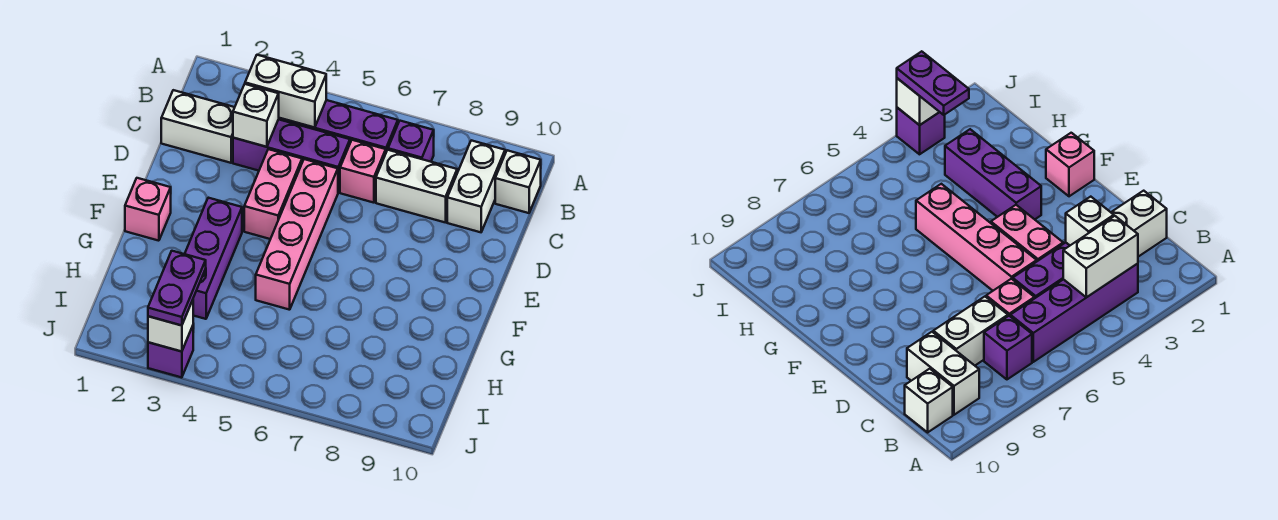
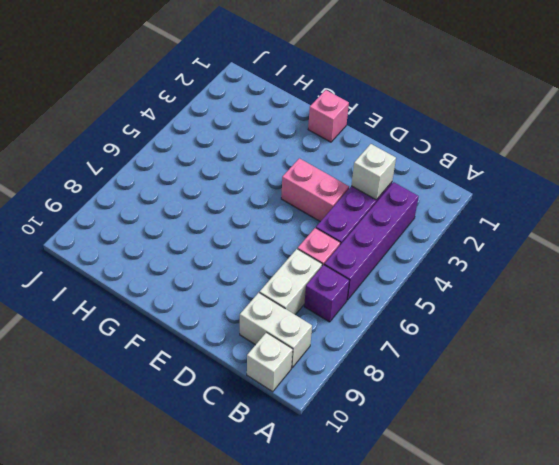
none -> white brick C1:C2 level 1
none -> pink brick D5:G5 level 1
none -> purple brick F3:H3 level 1

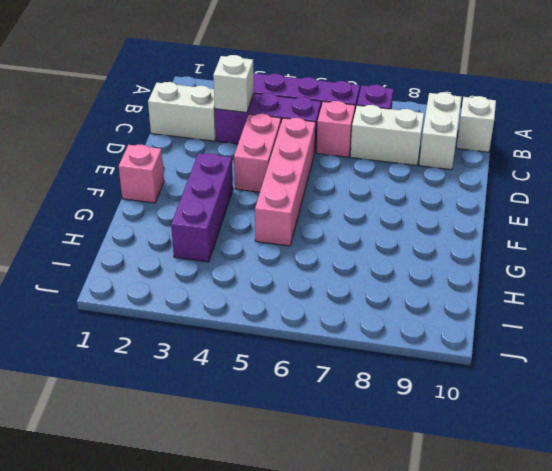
none -> purple brick J3 level 1
none -> white brick B3:B4 level 2
none -> white brick J3 level 2

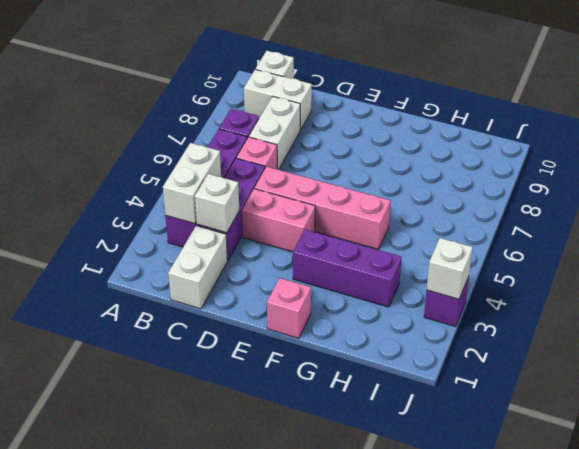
none -> purple plate I3:J3 level 3

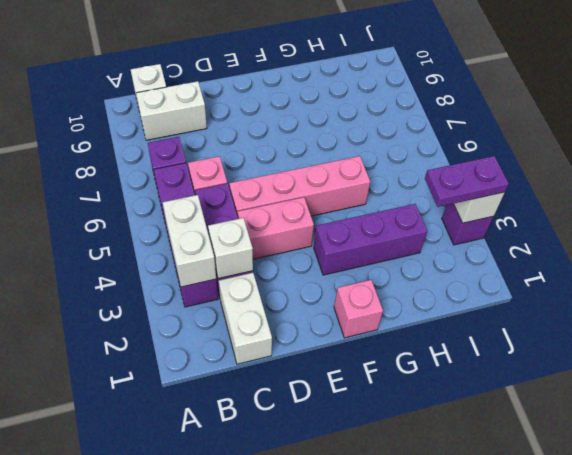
none -> white brick C7:C8 level 1

